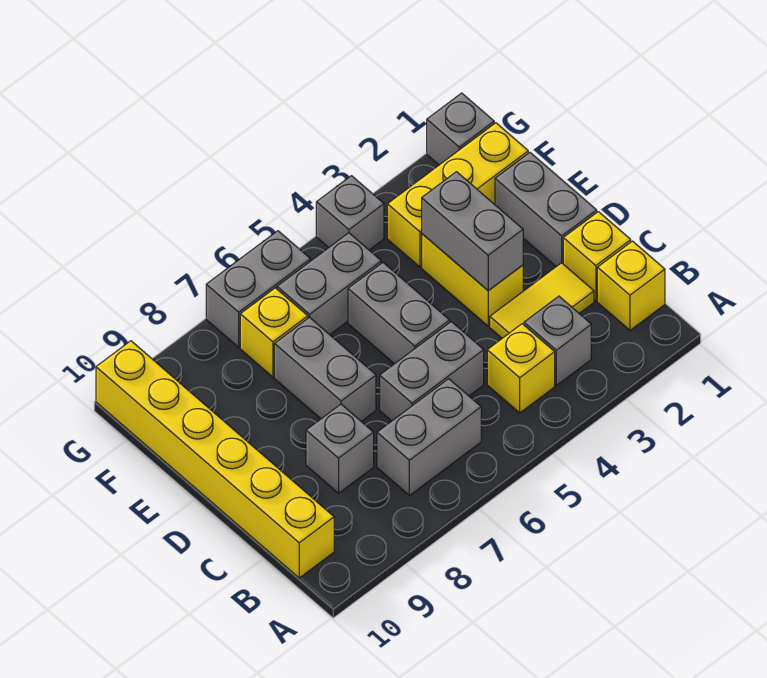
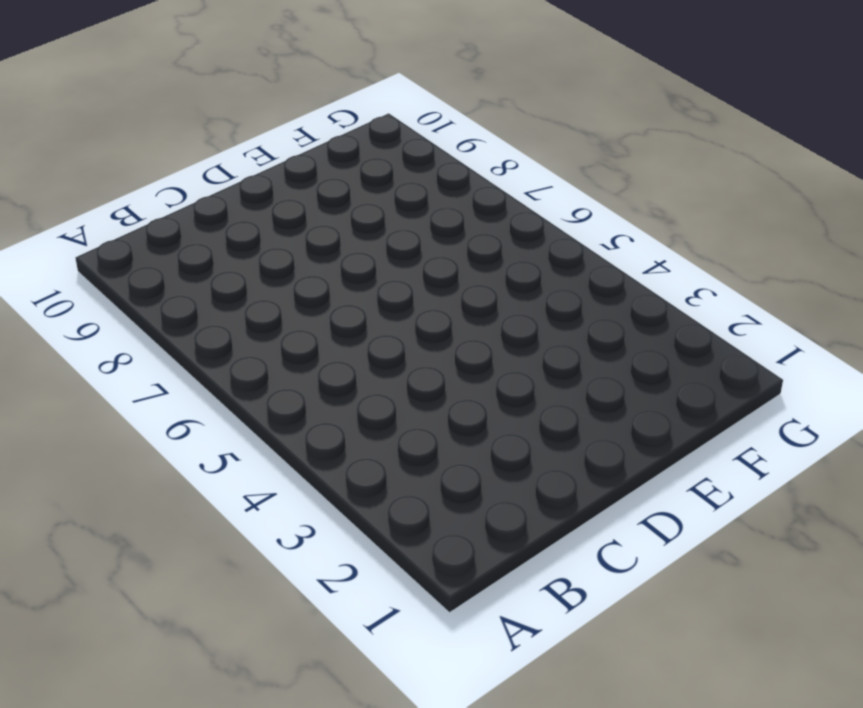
none -> yellow brick B1 level 1
none -> grey brick B3 level 1
none -> yellow brick B4 level 1

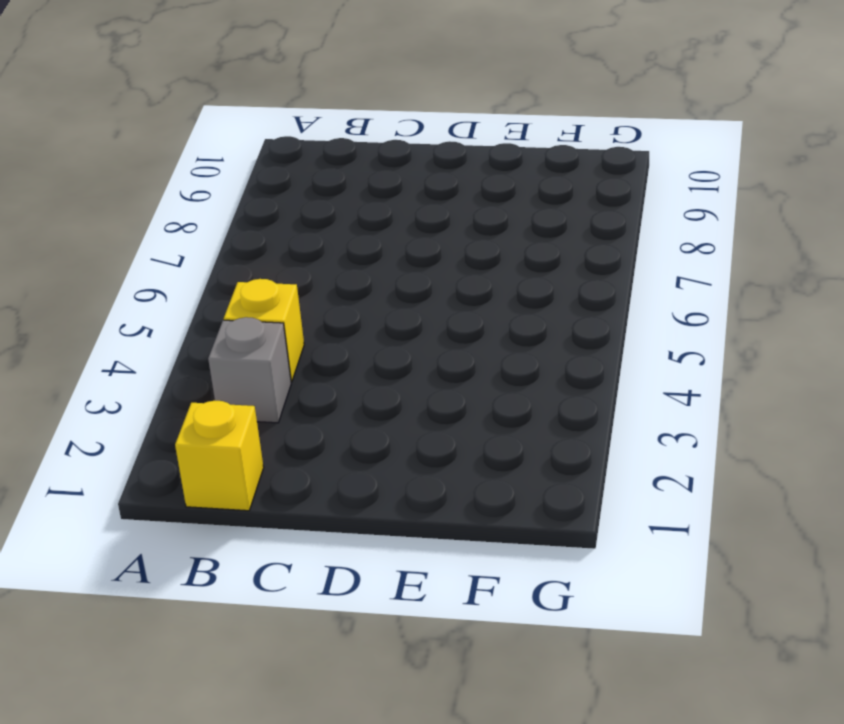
none -> grey brick B6:B7 level 1
none -> yellow brick B10:G10 level 1
none -> yellow brick C1 level 1

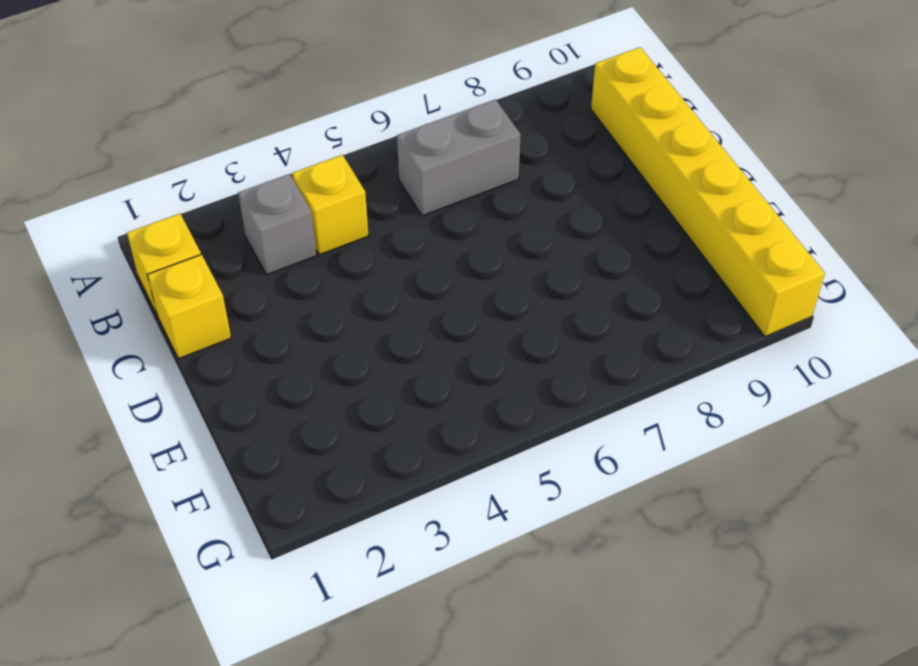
none -> yellow tile C2:C3 level 1
none -> grey brick C5:C6 level 1
none -> grey brick C8 level 1

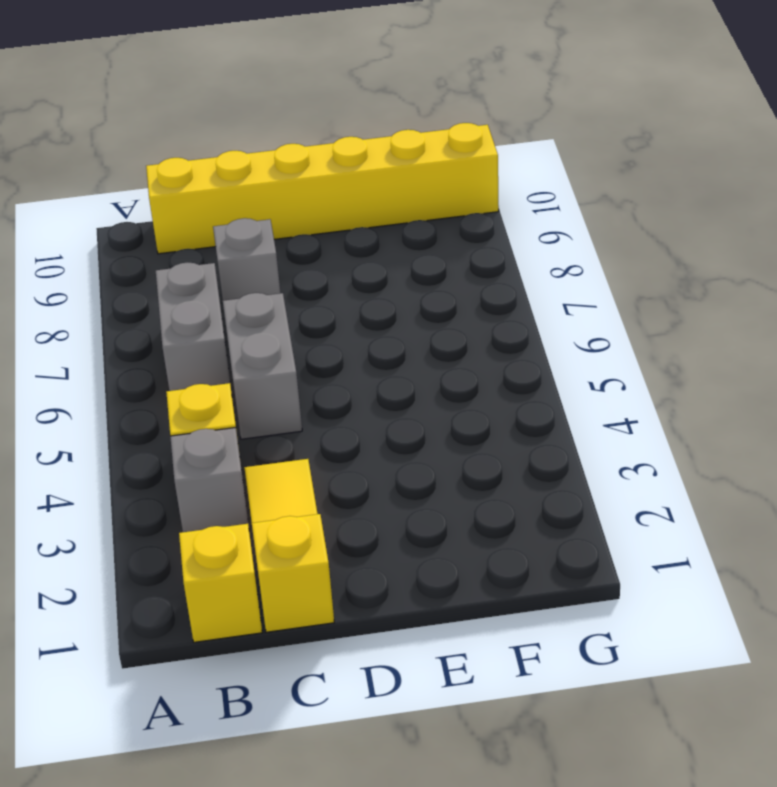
none -> grey brick D1:E1 level 1
none -> yellow brick D3:E3 level 1
none -> grey brick D5:E5 level 1

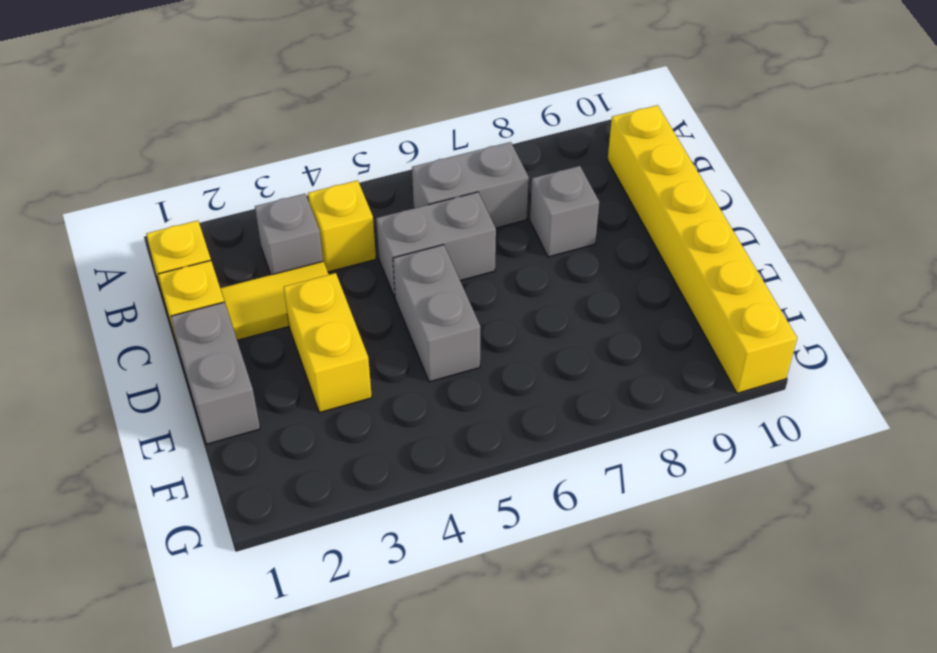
none -> grey brick D7:E7 level 1
none -> yellow brick F1:F3 level 1
none -> grey brick F5:F6 level 1

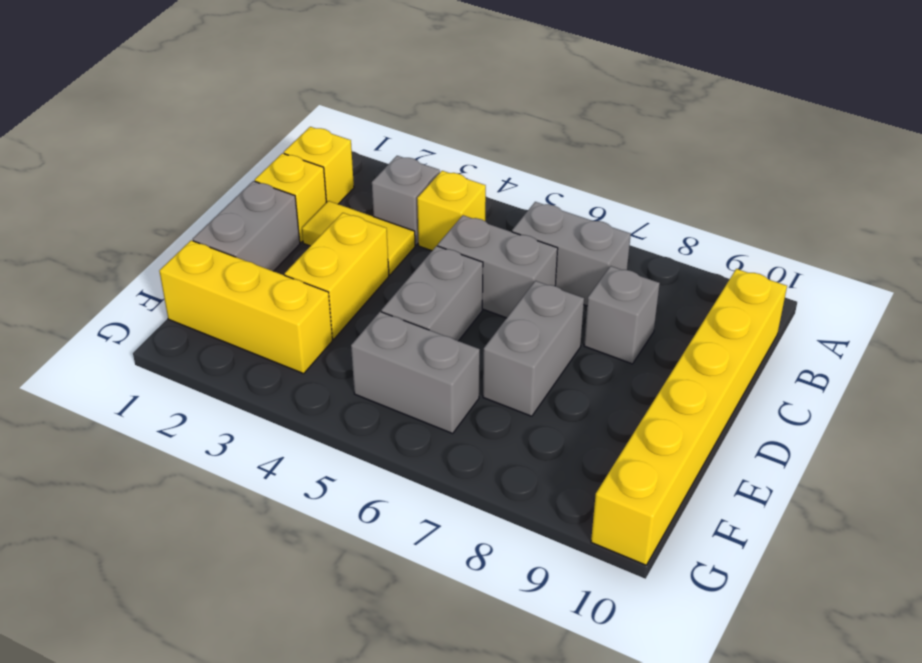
none -> yellow brick F7 level 1
none -> grey brick G1 level 1
none -> grey brick G4 level 1

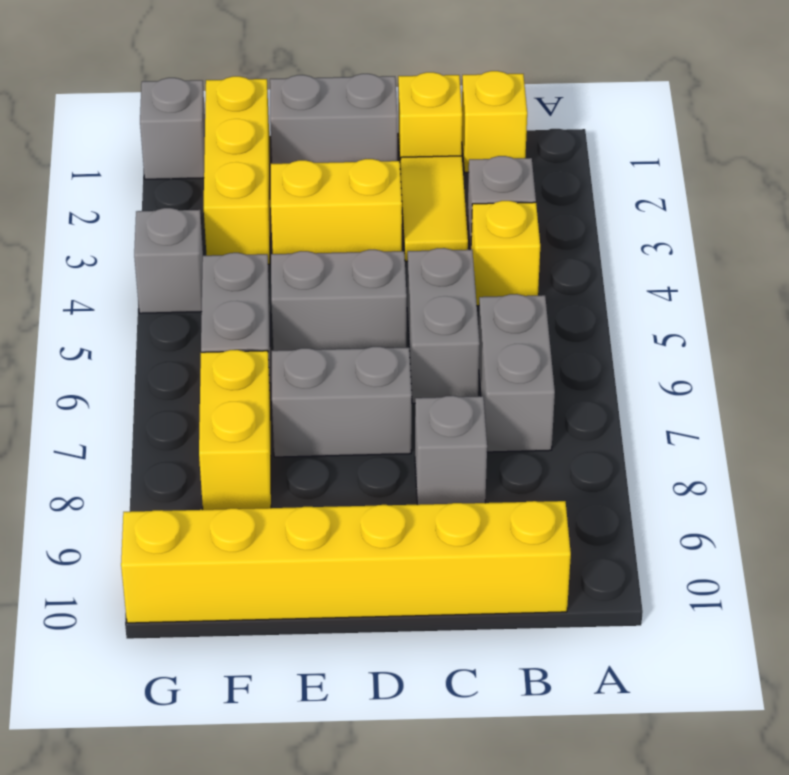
yellow brick F7:F8 level 1 -> yellow brick F7 level 1
none -> grey brick G6:G7 level 1
none -> grey brick D3:E3 level 2

